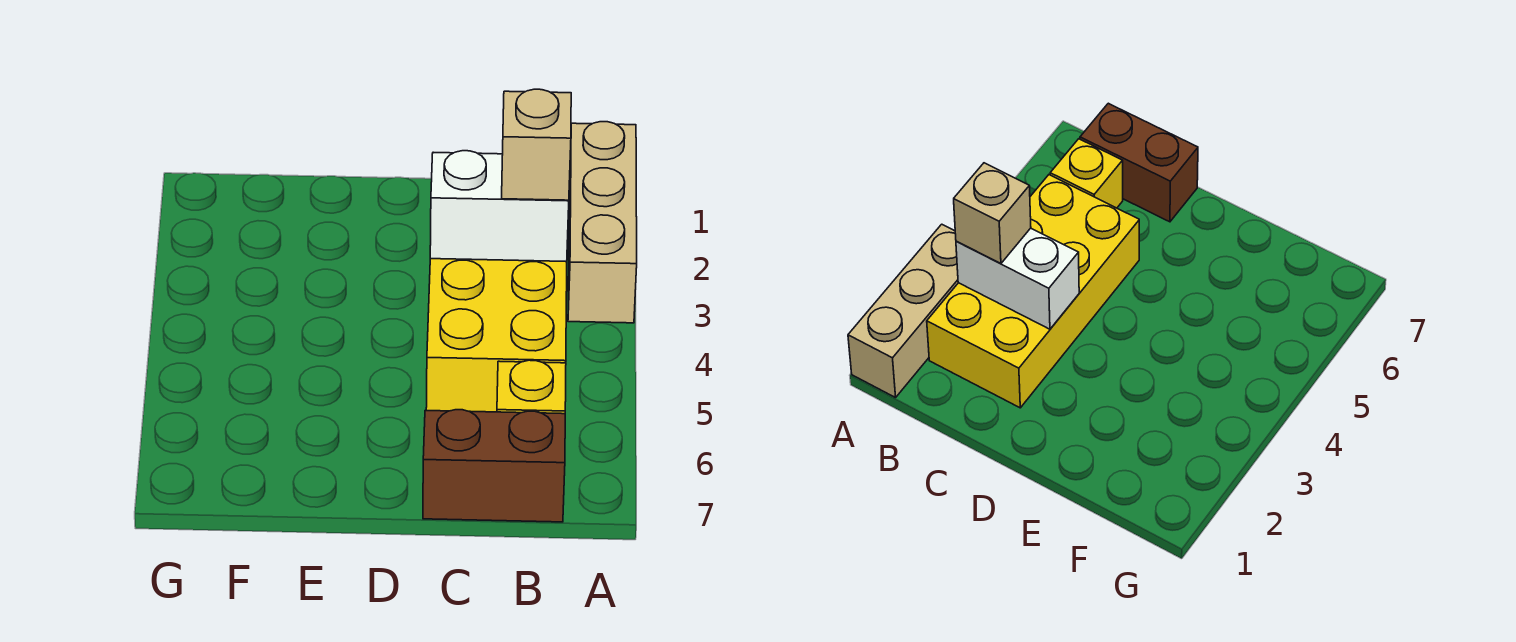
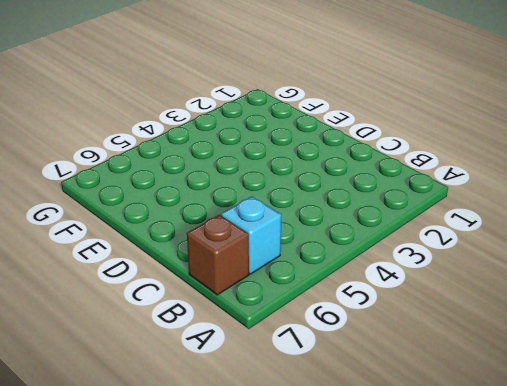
cyan brick B6 level 1 -> yellow brick B6 level 1
brown brick B7 level 1 -> brown brick B7:C7 level 1
none -> tan brick A1:A3 level 1
none -> yellow brick B2:C5 level 1

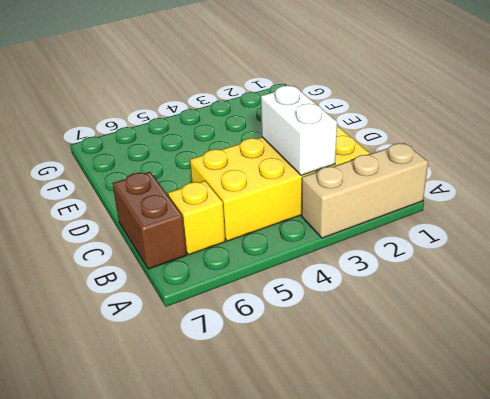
none -> tan brick B3 level 3

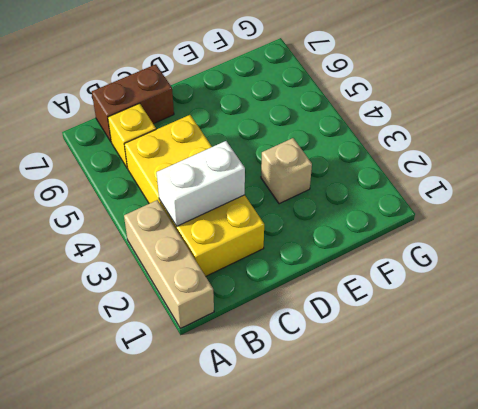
tan brick E3 level 1 -> tan brick B3 level 3

